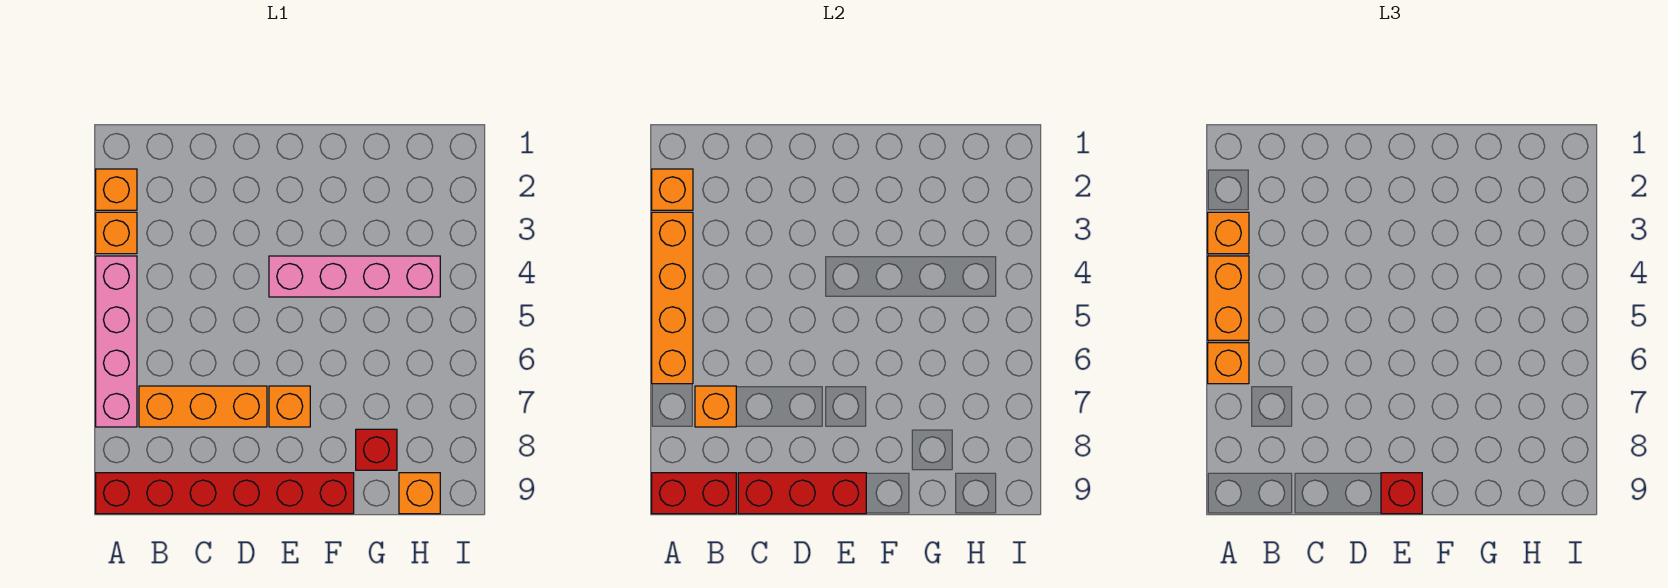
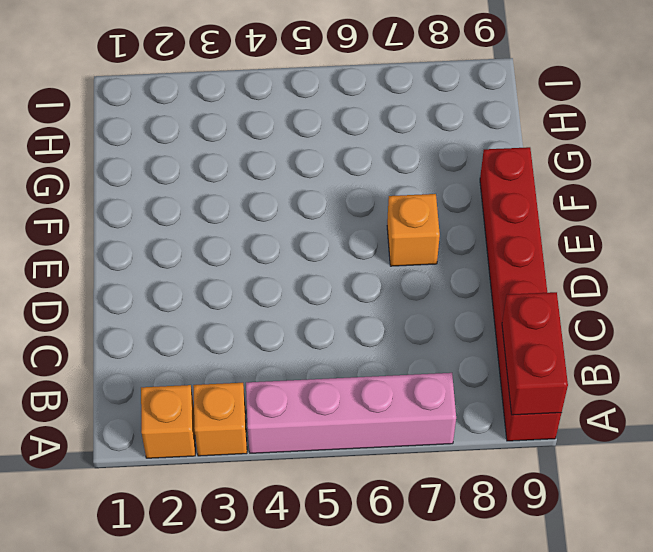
none -> orange brick B7:D7 level 1
none -> pink brick E4:H4 level 1
none -> red brick G8 level 1

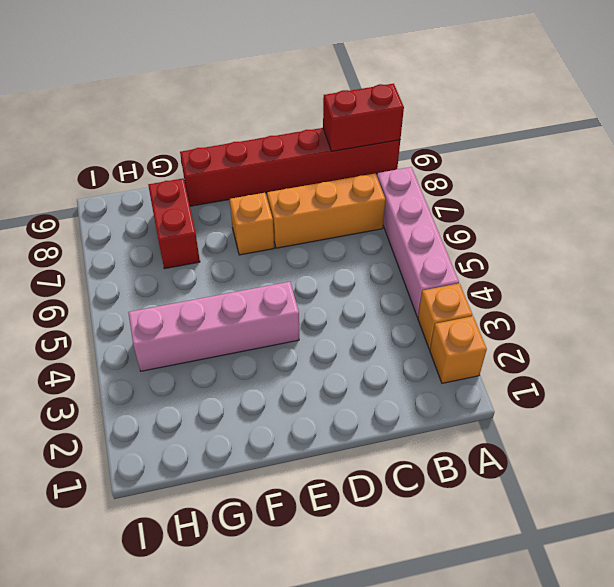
red brick G7:G8 level 1 -> red brick G8 level 1
none -> orange brick H9 level 1
none -> orange brick A2 level 2
none -> orange brick A3:A6 level 2

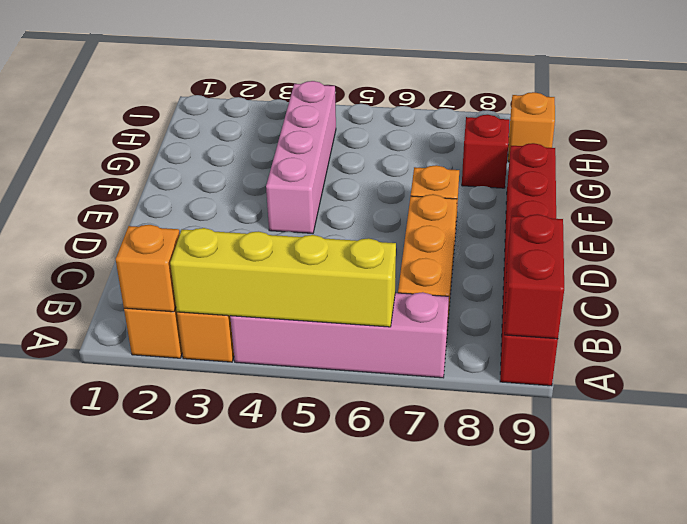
yellow brick A3:A6 level 2 -> orange brick A3:A6 level 2
none -> orange brick B7 level 2
none -> red brick C9:E9 level 2
none -> orange brick A3 level 3

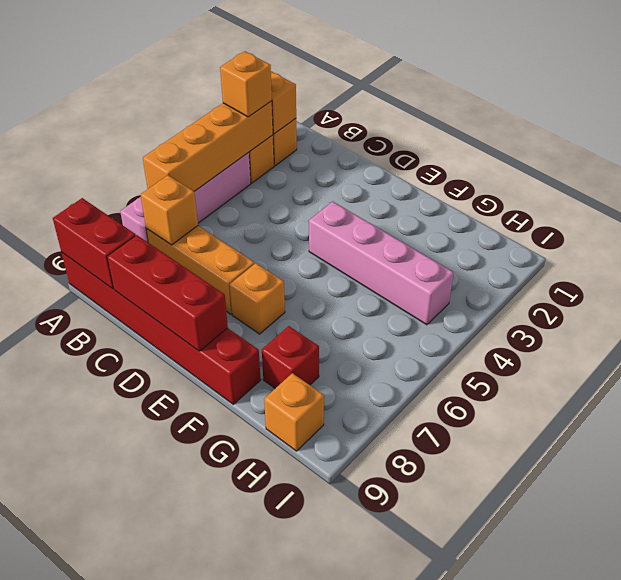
none -> orange brick A4:A5 level 3
none -> orange brick A6 level 3
none -> red brick E9 level 3

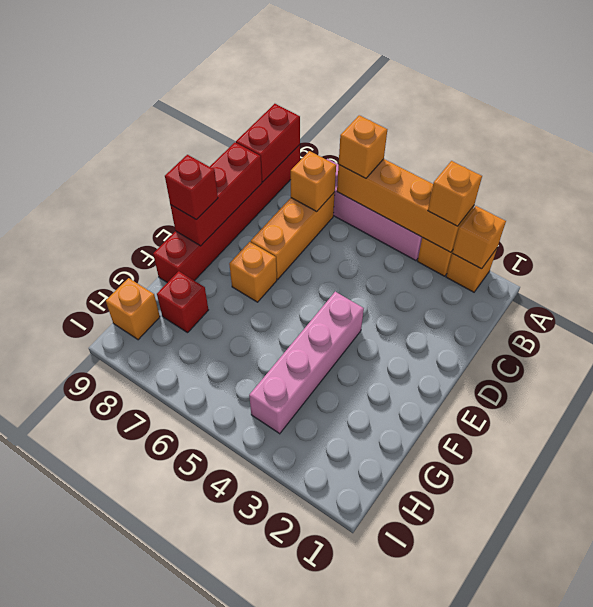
none -> orange brick A4:A5 level 3

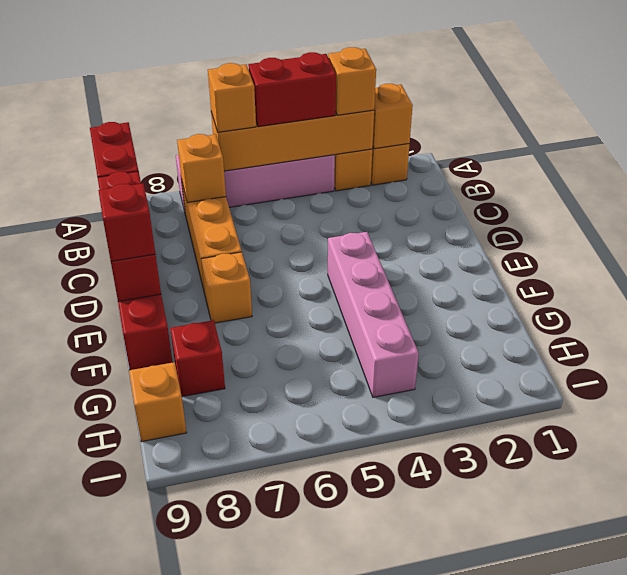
red brick A4:A5 level 3 -> orange brick A4:A5 level 3

